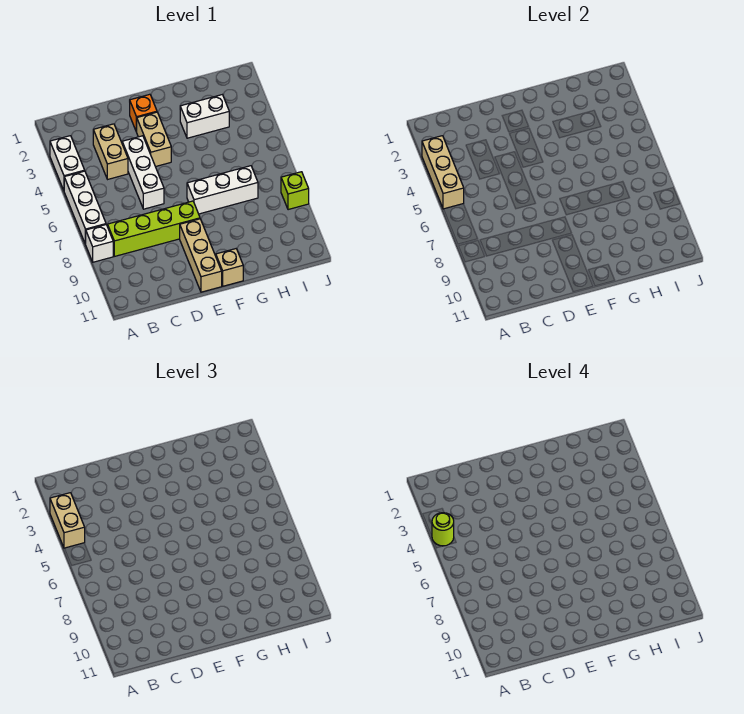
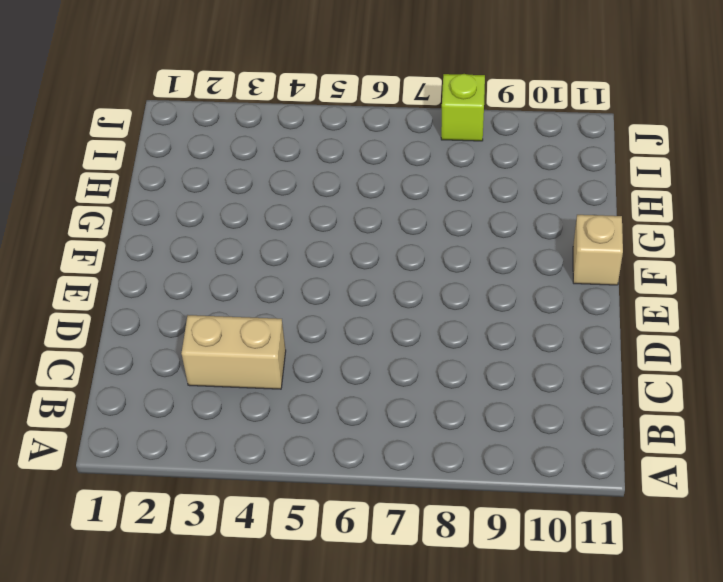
none -> white brick A3:A4 level 1
none -> white brick A5:A7 level 1
none -> white brick A8 level 1

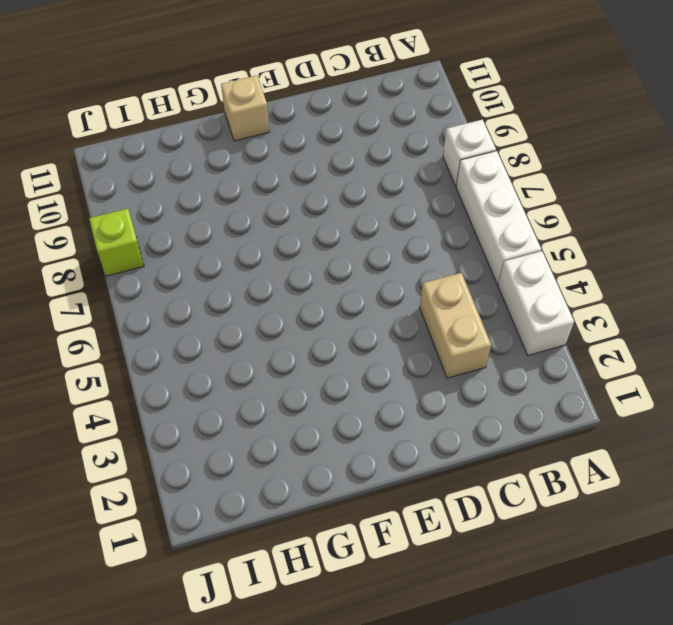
none -> lime brick B8:E8 level 1
none -> white brick D4:D6 level 1
none -> orange brick E2 level 1

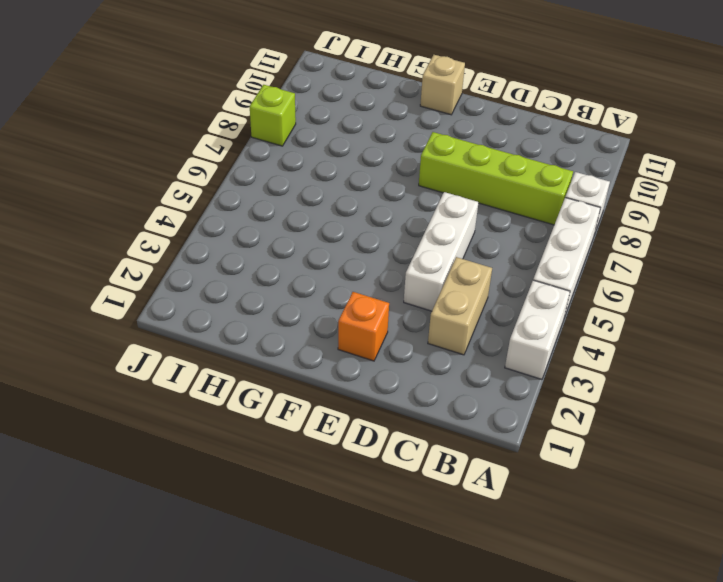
none -> tan brick E3:E4 level 1
none -> tan brick E9:E11 level 1
none -> white brick F7:H7 level 1

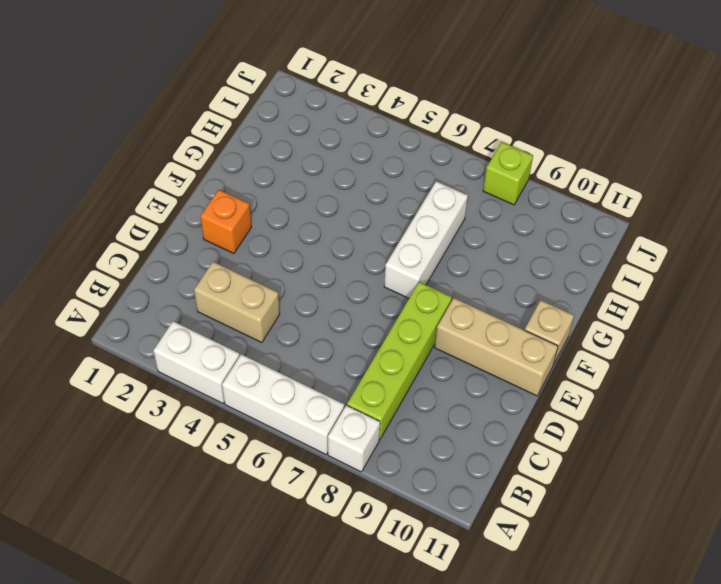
none -> white brick D4:D6 level 1
none -> tan brick E3:E4 level 1
none -> white brick G3:H3 level 1

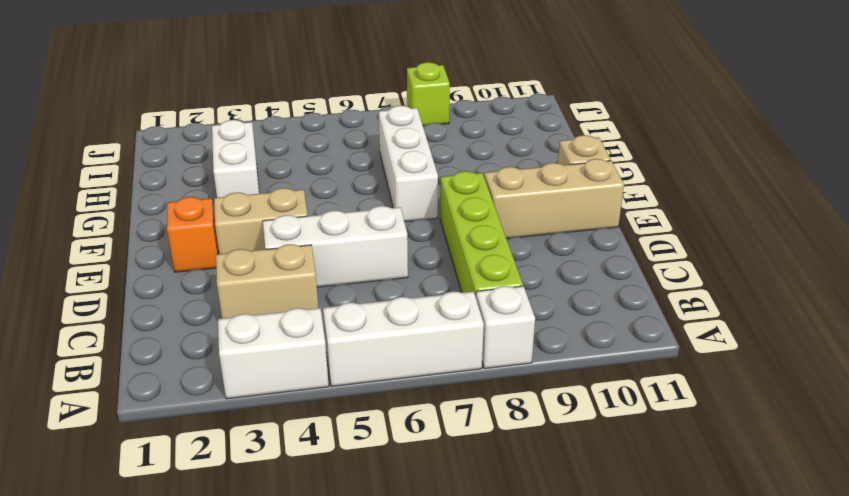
none -> tan brick A3:A5 level 2
none -> tan brick A3:A4 level 3
none -> lime round brick A4 level 4

